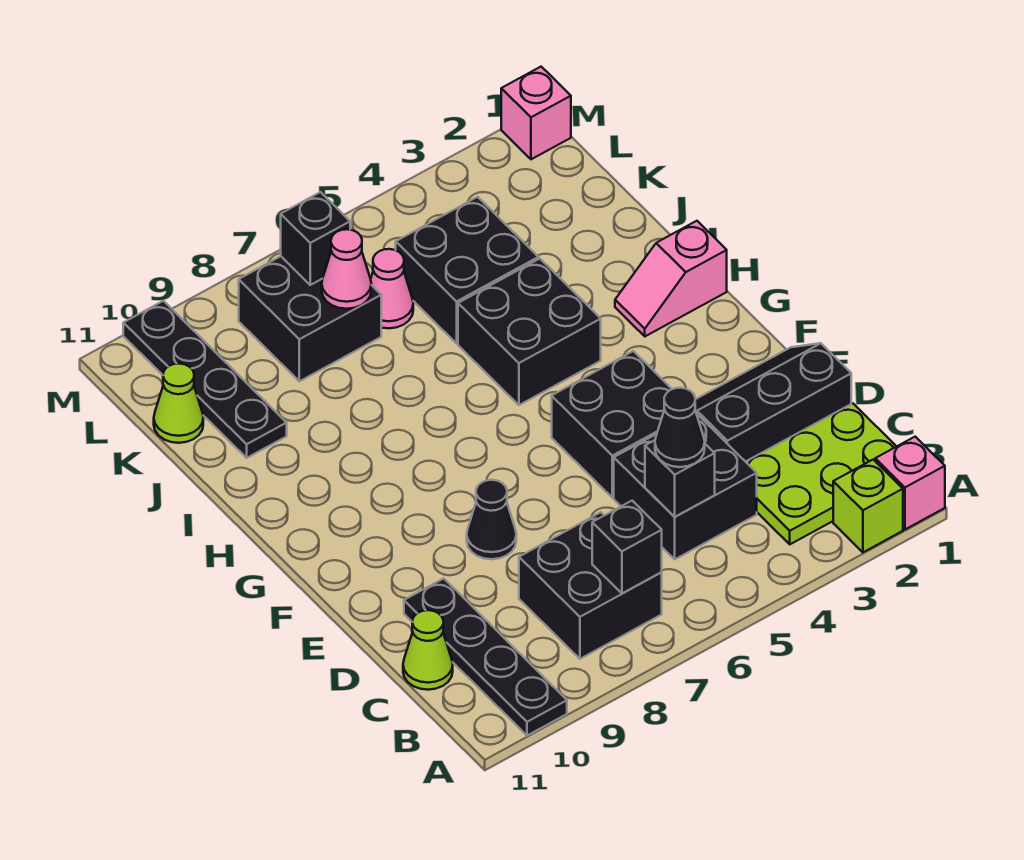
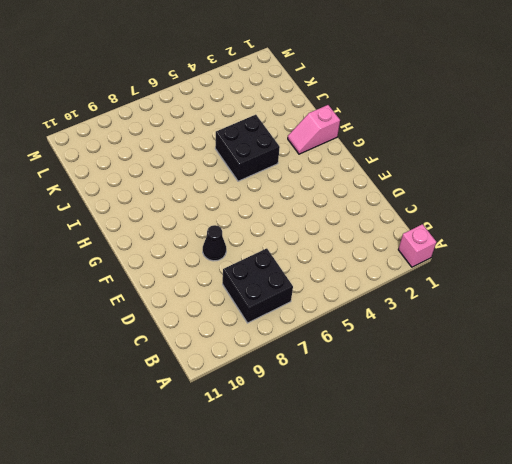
none -> lime brick A2 level 1
none -> black plate A10:D10 level 1
none -> lime plate B1:C3 level 1

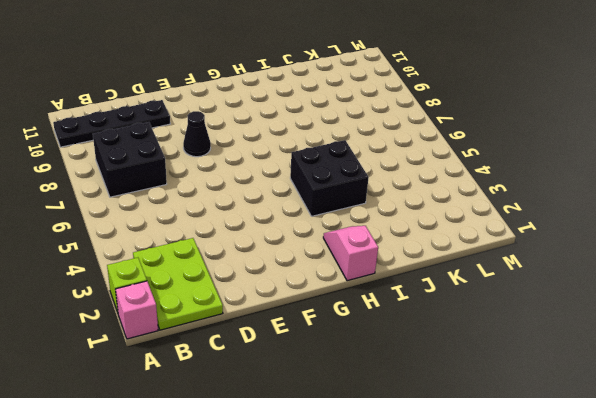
none -> black brick C4:D5 level 1
none -> lime cone C11 level 1
none -> black slope D1:E3 level 1 top D

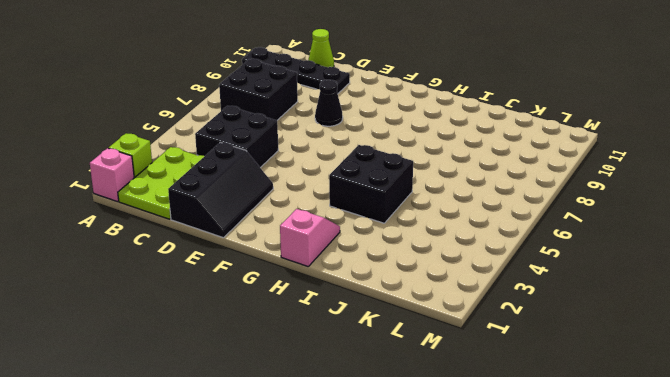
none -> black brick E4:F5 level 1
none -> black brick J4:K5 level 1
none -> black plate J10:M10 level 1

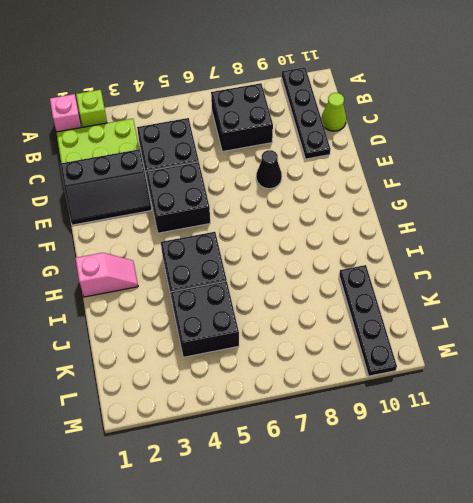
none -> pink cone K6 level 1
none -> black brick K7:L8 level 1
none -> lime cone K11 level 1

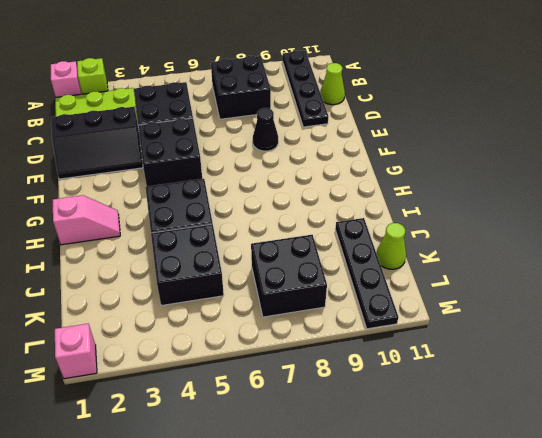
none -> pink cone K6 level 1
none -> black brick B7 level 2
none -> black brick C5 level 2

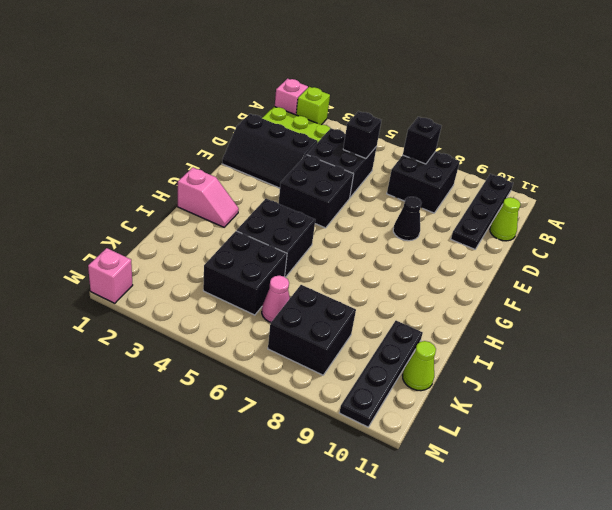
none -> pink cone K7 level 2
none -> black brick L7 level 2
none -> black cone C5 level 3

